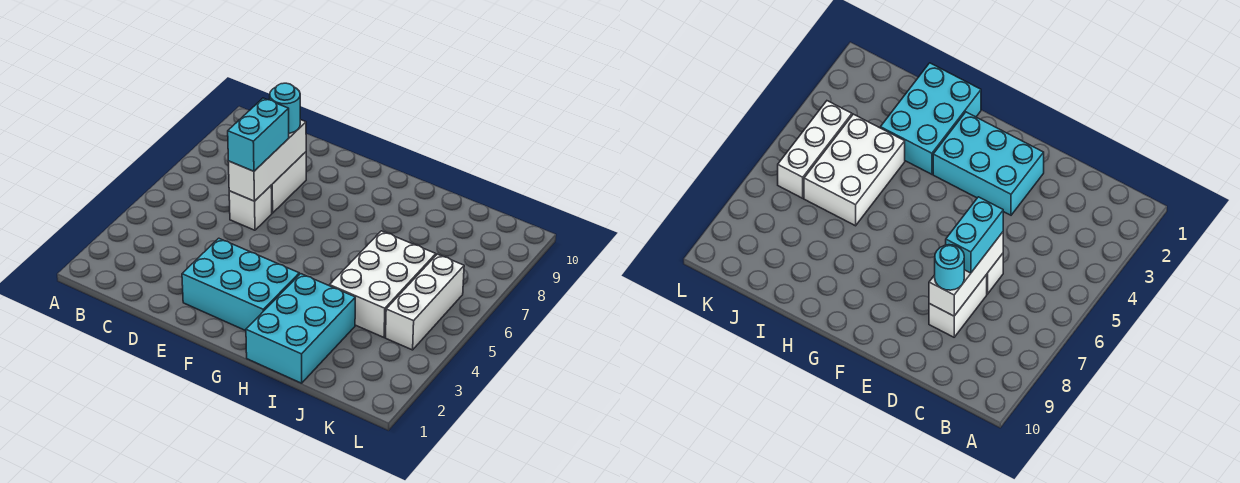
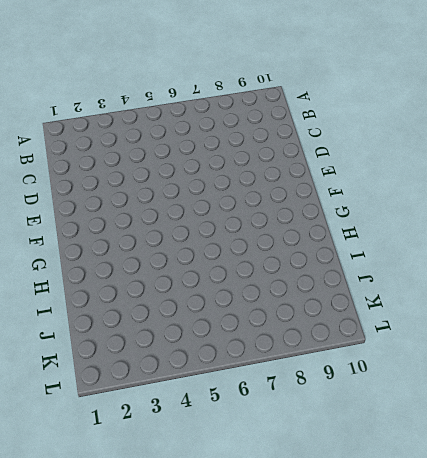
none -> white brick D6 level 1
none -> white brick D7:D8 level 1

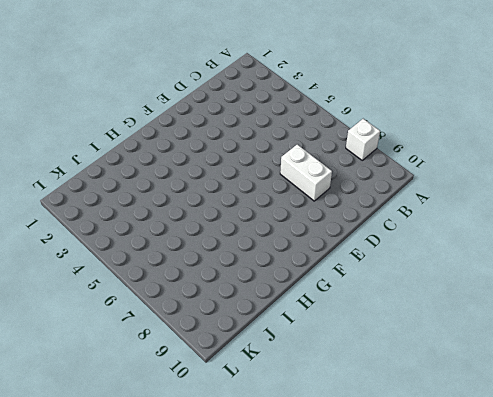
white brick A8 level 1 -> white brick D6 level 1
none -> cyan brick E2:G3 level 1
none -> cyan brick H1:I3 level 1

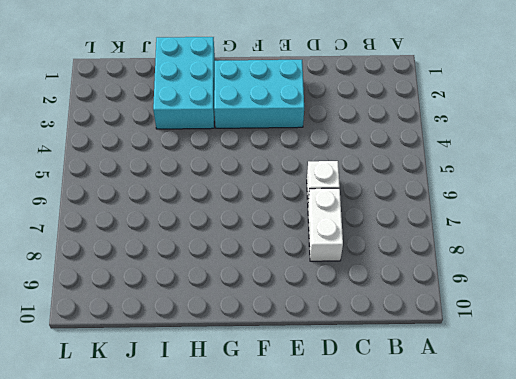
none -> white brick I4:J6 level 1
none -> white brick K4:K6 level 1

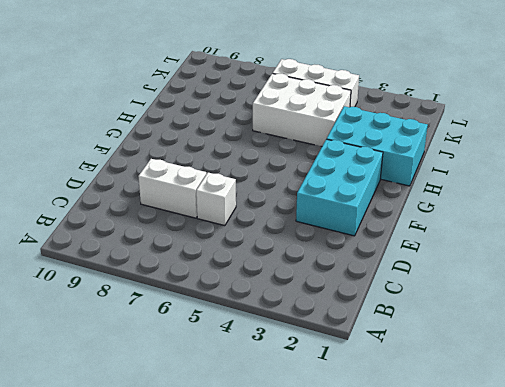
none -> white brick D6:D8 level 2
none -> cyan brick D6:D7 level 3

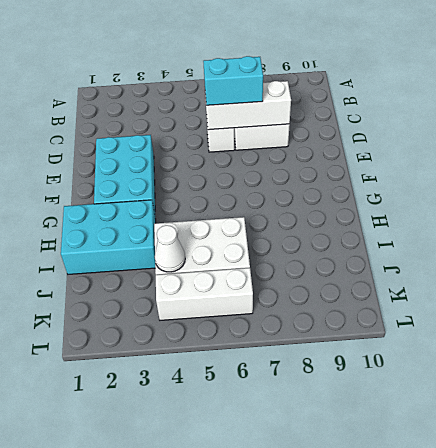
white cone J4 level 2 -> none
none -> cyan round brick D8 level 3

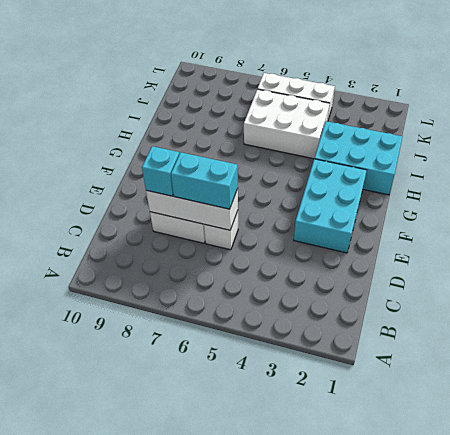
cyan brick D8 level 3 -> cyan round brick D8 level 3

